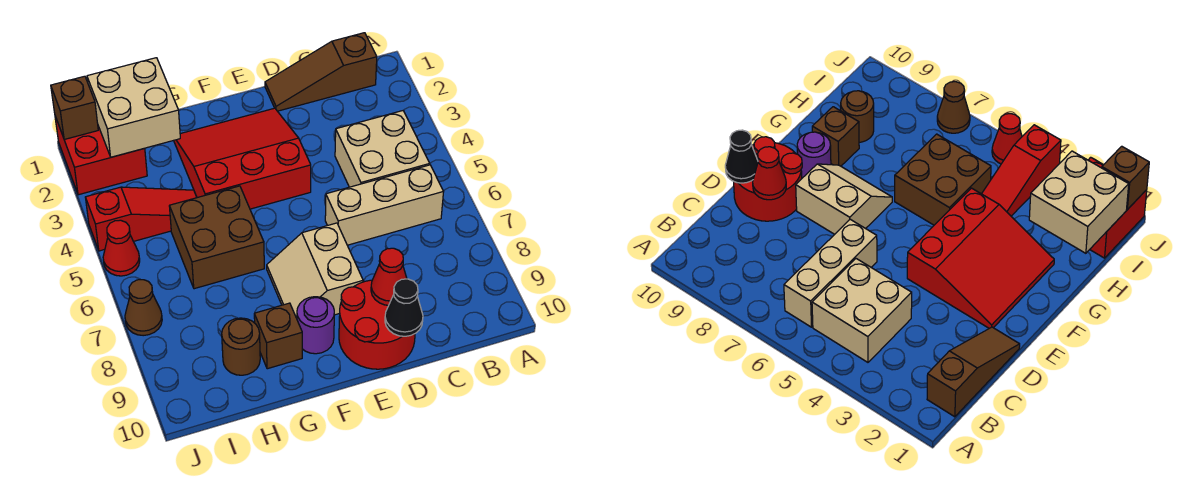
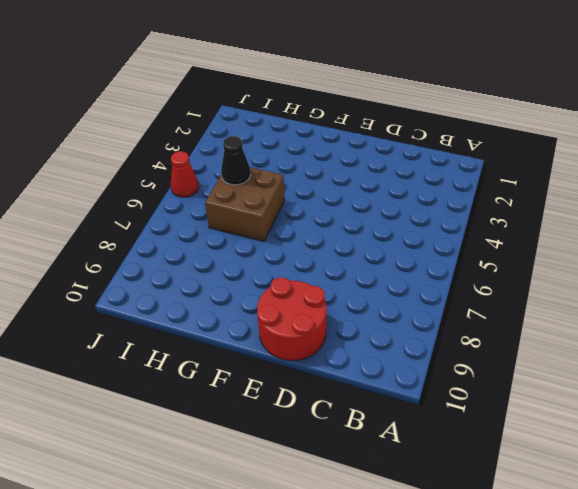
black cone H5 level 2 -> black cone D10 level 2
none -> brown slope B1:D1 level 1 top B
none -> tan brick B4:C5 level 1
none -> tan brick B6:D6 level 1

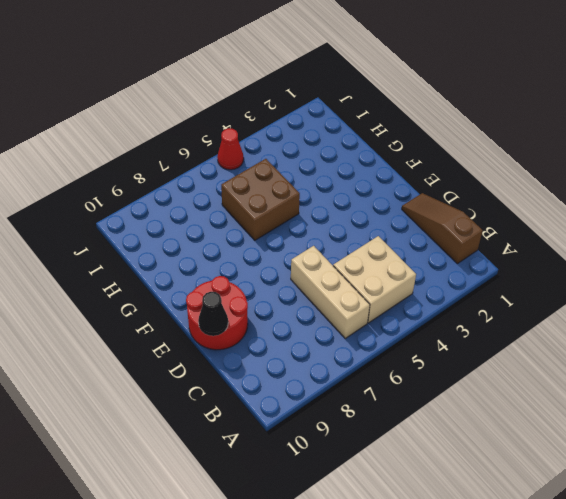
none -> red slope E2:G4 level 1 top 4
none -> tan slope E7:F8 level 1 top E
none -> purple round brick F9 level 1

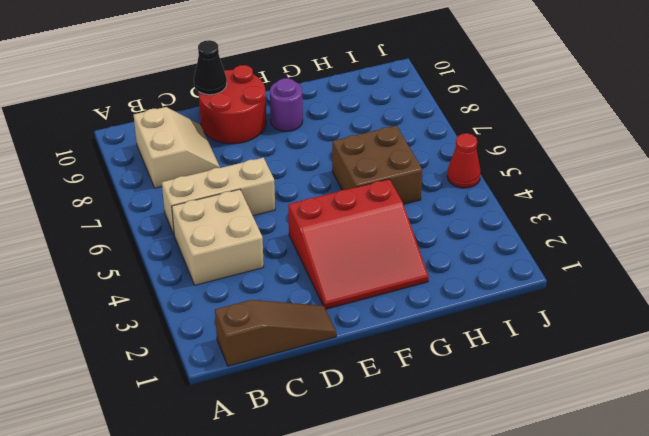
tan slope B8:C9 level 1 top B -> tan slope E7:F8 level 1 top E
none -> brown brick G9 level 1
none -> red slope H4:J4 level 1 top J
none -> brown round brick H9 level 1

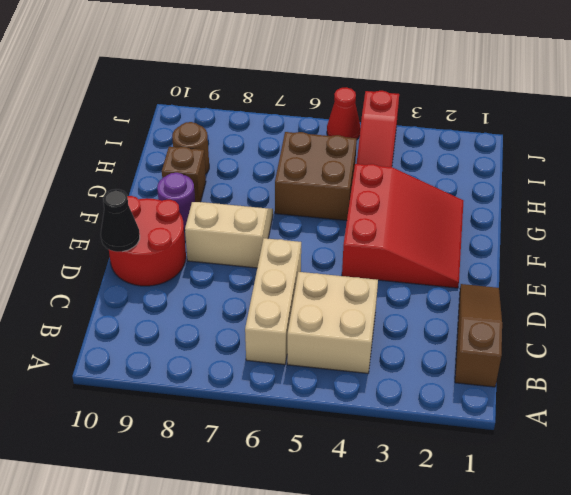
none -> red brick I1:J2 level 1
none -> brown cone J7 level 1
none -> red cone D9 level 2

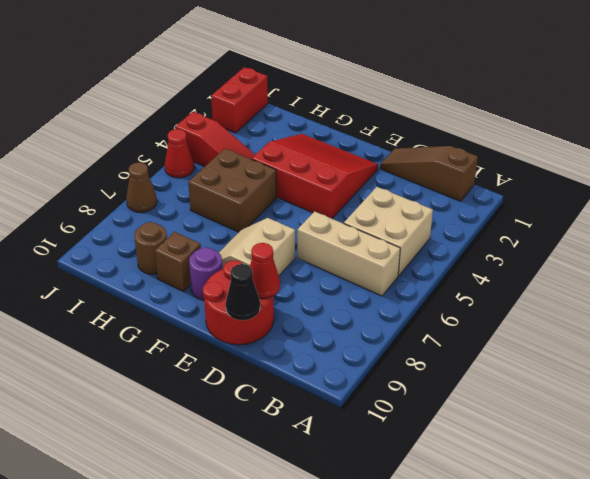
red brick J1:J2 level 1 -> red brick I1:J2 level 1
none -> tan brick H1:I2 level 2
none -> brown brick J1 level 2

